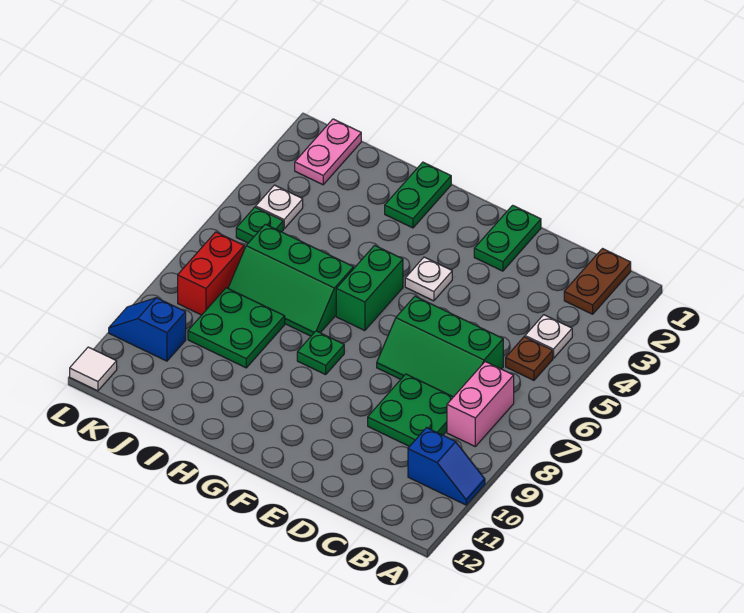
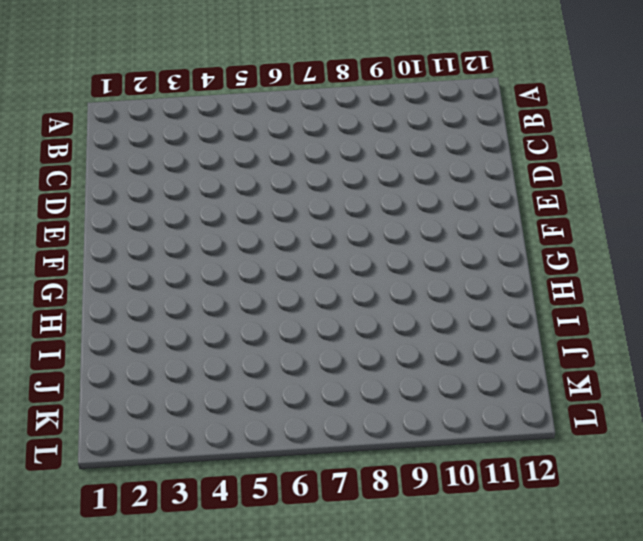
none -> blue slope A10:B10 level 1 top B
none -> brown plate B1:B2 level 1
none -> white plate B4 level 1

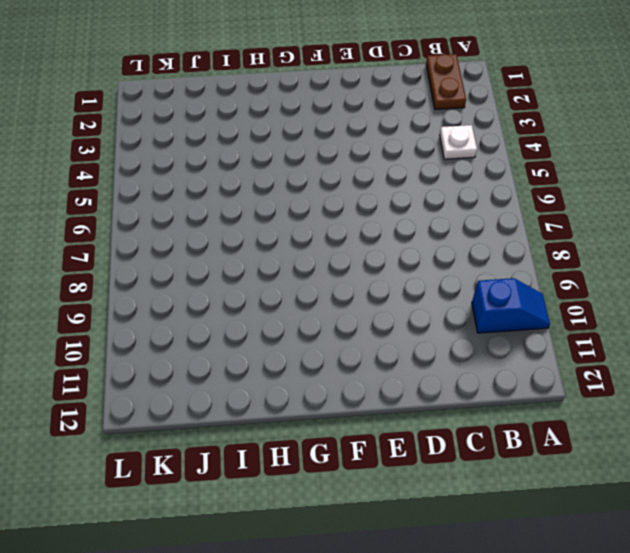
none -> brown plate B5 level 1
none -> pink brick B7:B8 level 1
none -> green slope C6:E7 level 1 top 6

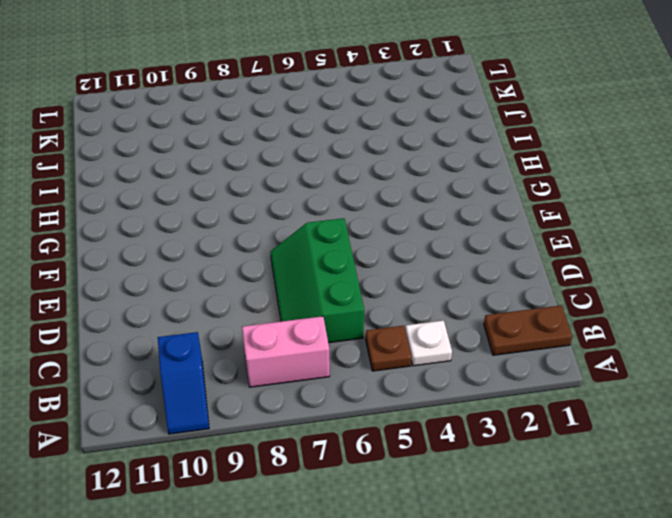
none -> green plate C8:D9 level 1
none -> green plate E1:E2 level 1
none -> white plate F4 level 1

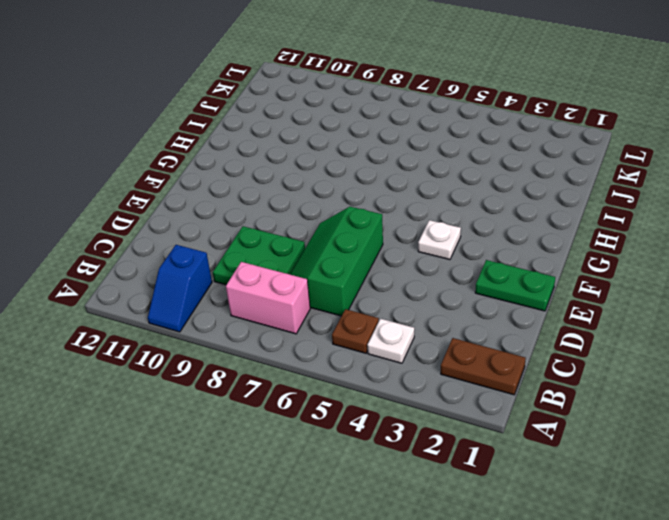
none -> green brick G5:G6 level 1
none -> green plate G8 level 1
none -> green plate H1:H2 level 1

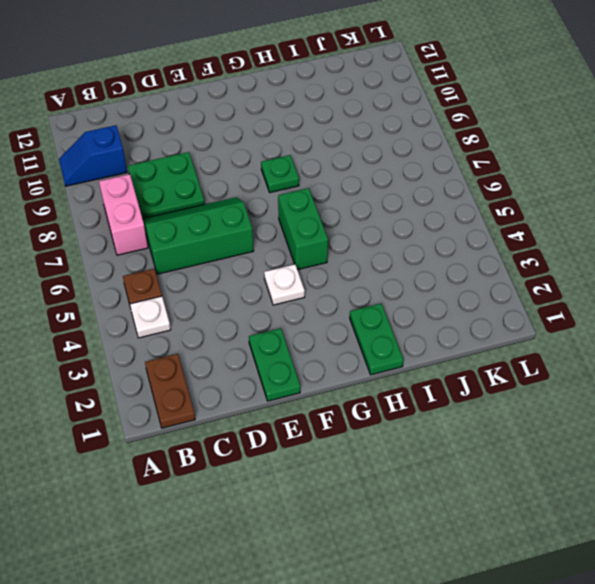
none -> green slope H6:J7 level 1 top 6
none -> green plate I8:J9 level 1
none -> pink plate K1:K2 level 1

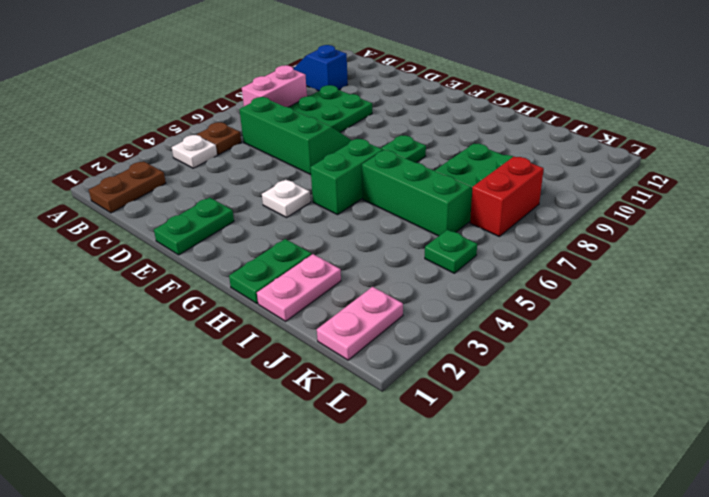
pink plate I1:I2 level 1 -> none
none -> white plate K4 level 1
none -> blue slope K10:L10 level 1 top K
none -> white tile L12 level 1

